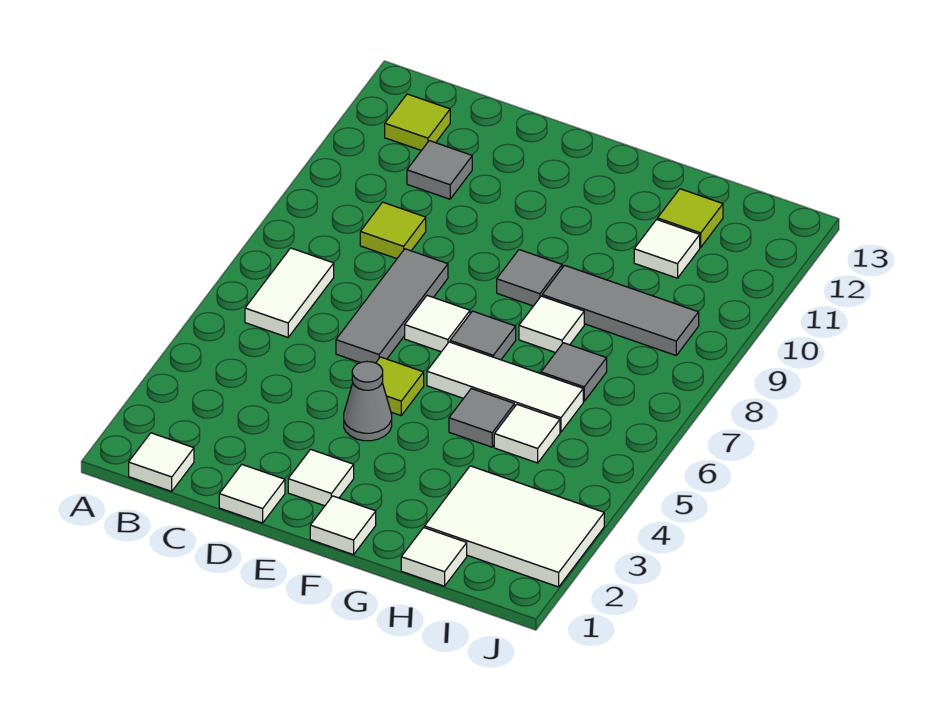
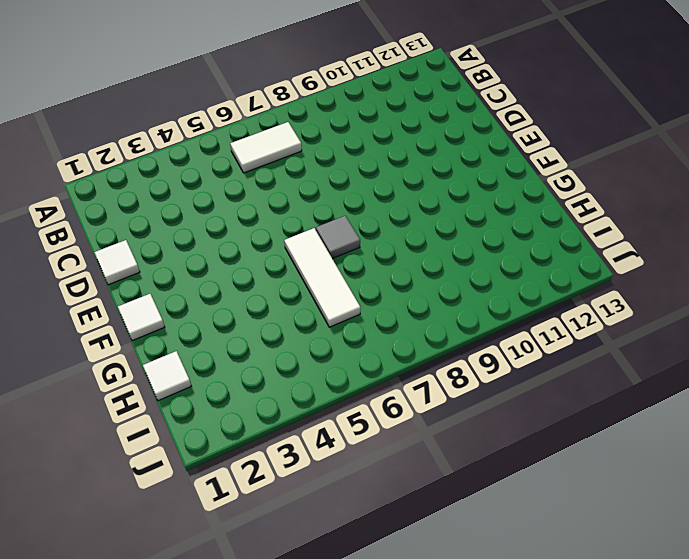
none -> white tile B1 level 1
none -> lime tile B12 level 1
none -> lime tile C9 level 1

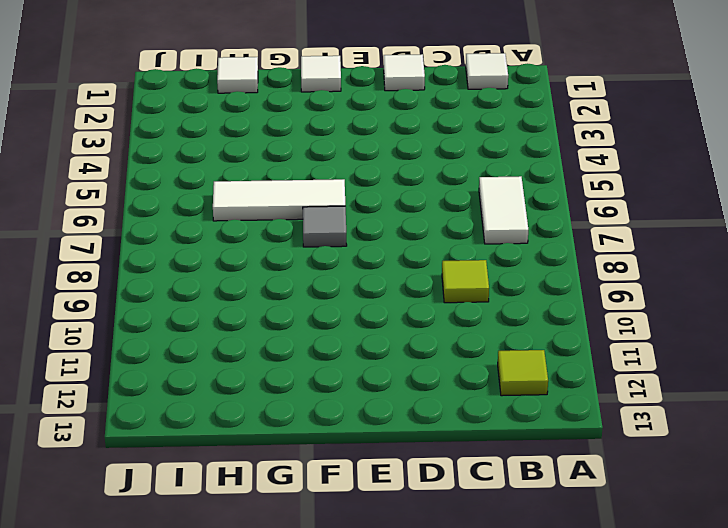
none -> grey tile C11 level 1
none -> grey tile D6:D8 level 1
none -> white tile E2 level 1

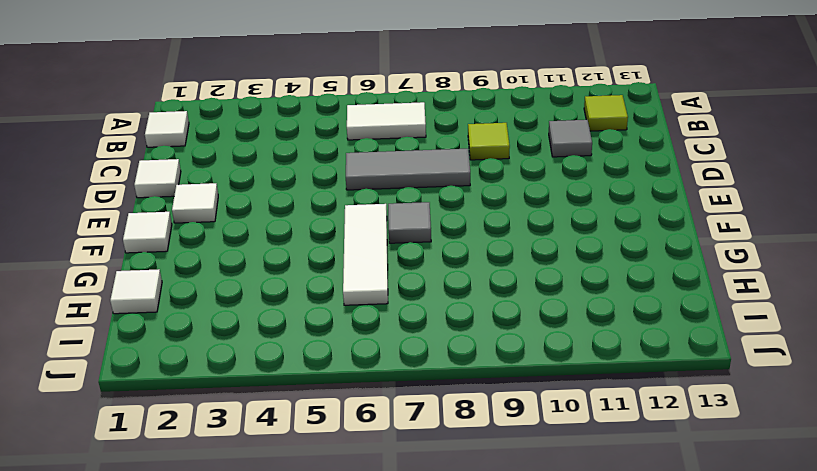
none -> grey cone E4 level 1
none -> lime tile E5 level 1
none -> white tile E7 level 1

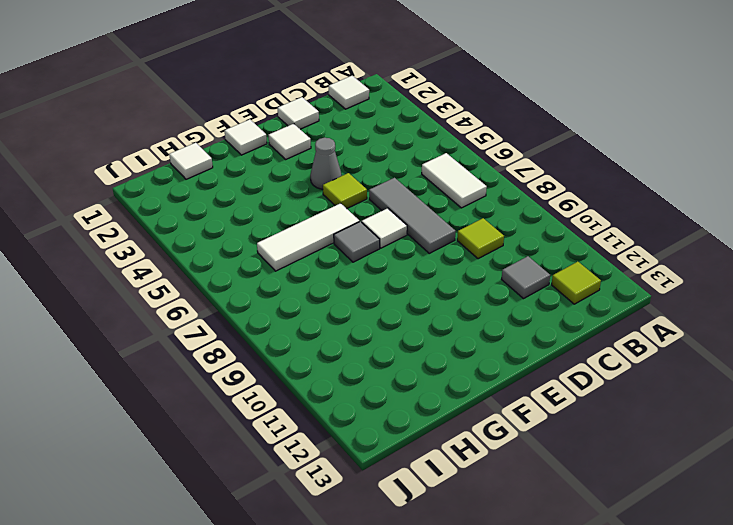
none -> grey tile F9 level 1
none -> grey tile G5 level 1
none -> white tile G8 level 1

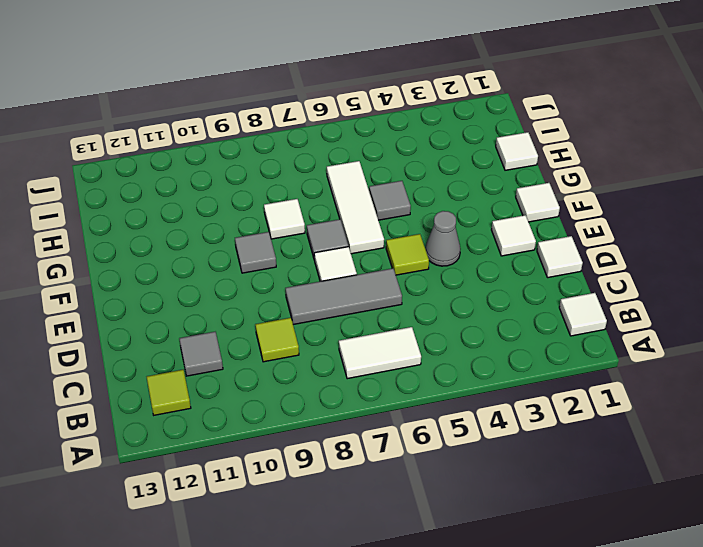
none -> grey tile G9:I9 level 1
none -> white tile H2:J3 level 1
none -> white tile H5 level 1

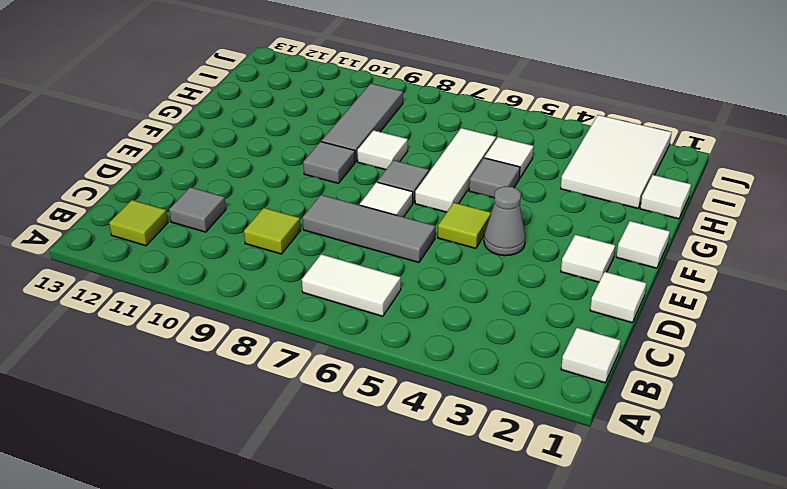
none -> grey tile H7 level 1
none -> white tile H11 level 1
none -> lime tile H12 level 1

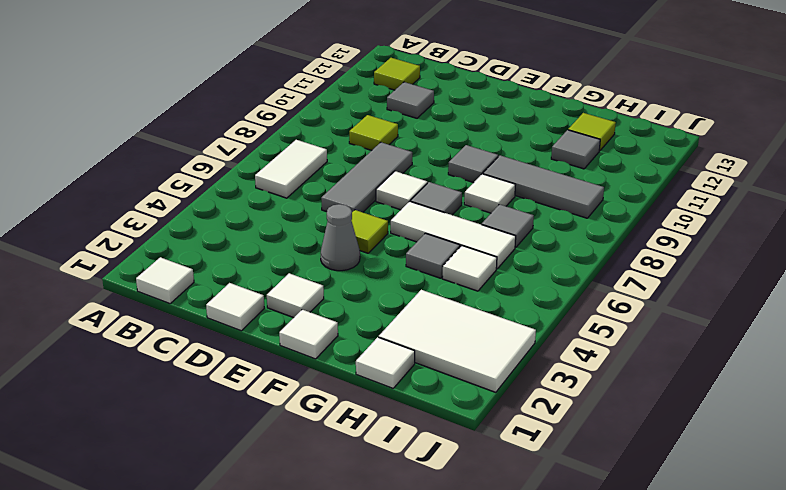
grey tile H11 level 1 -> white tile H11 level 1

